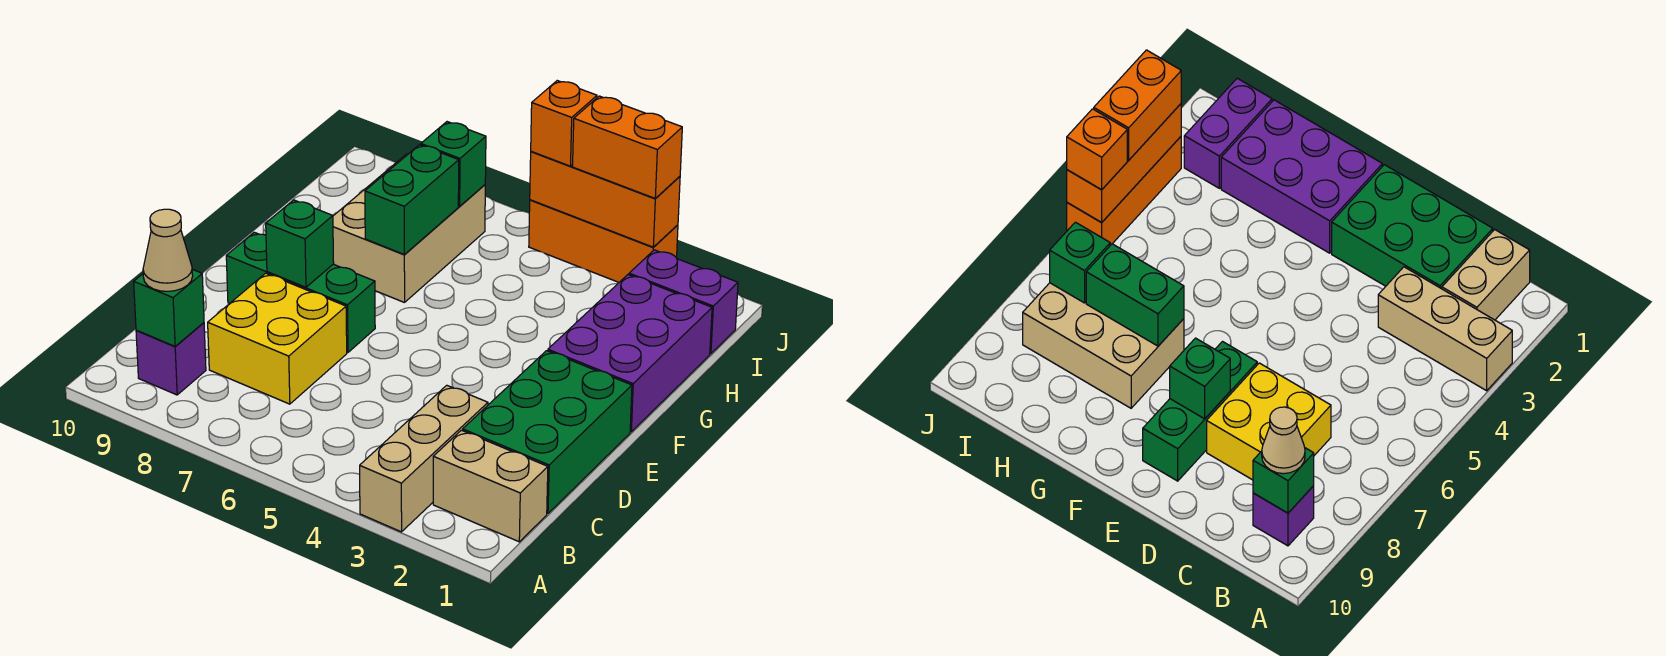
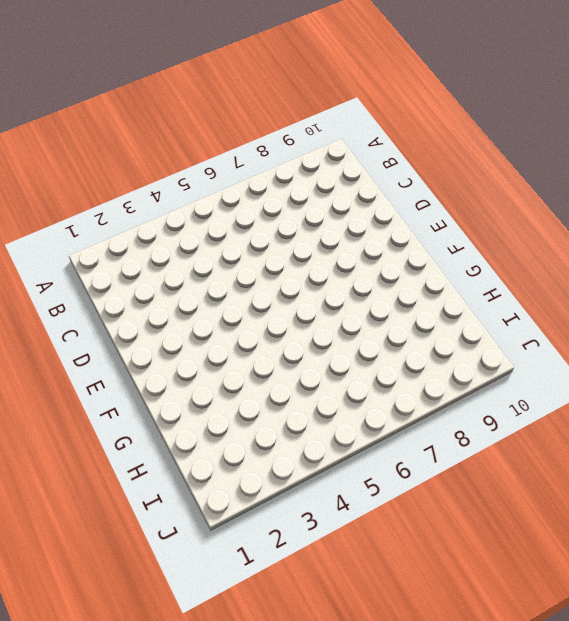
none -> tan brick A3:C3 level 1
none -> tan brick B1:B2 level 1
none -> purple brick B9 level 1

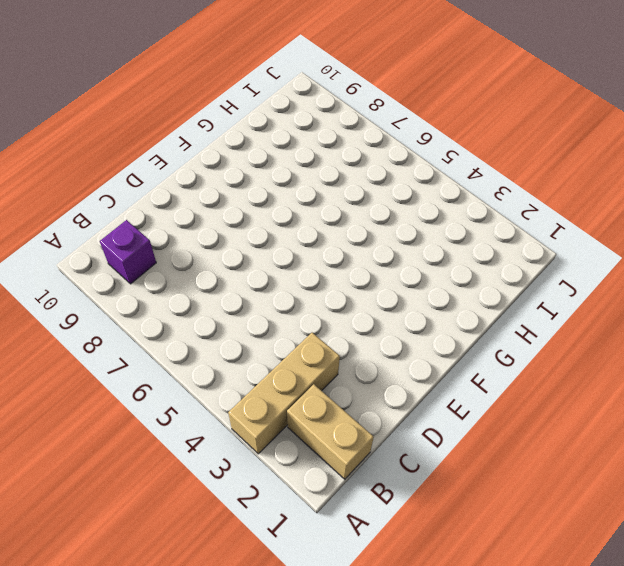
none -> green brick C1:E2 level 1
none -> yellow brick C7:D8 level 1
none -> green brick E7:E9 level 1

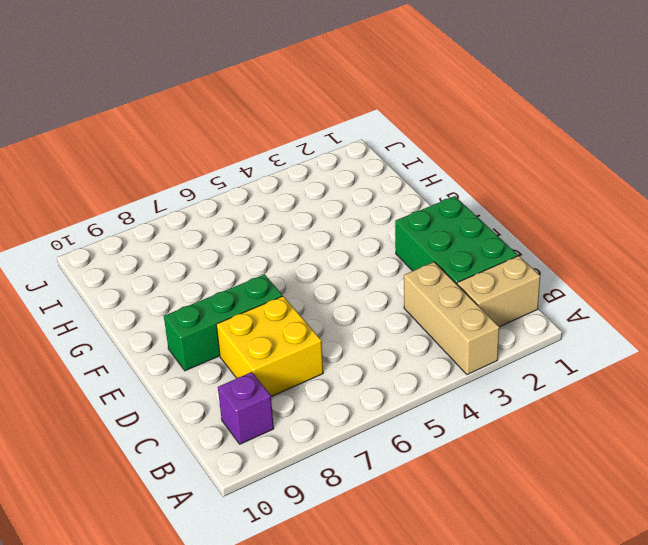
none -> purple brick F1:H2 level 1
none -> tan brick G7:I8 level 1
none -> purple brick I1:I2 level 1

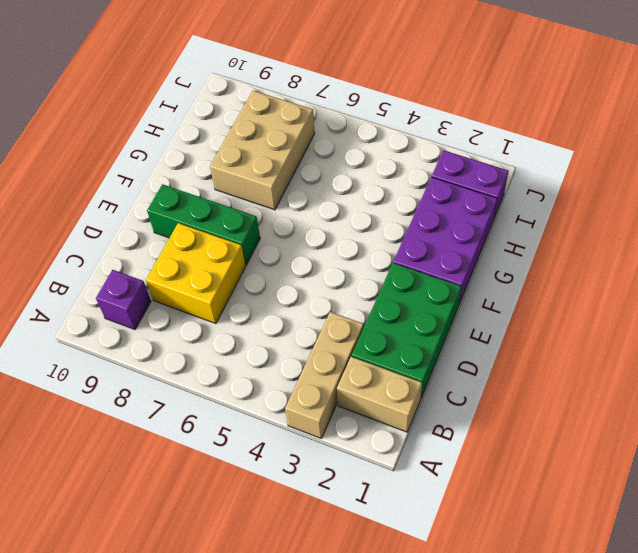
none -> orange brick J3:J5 level 1
none -> green brick B9 level 2
none -> green brick E8 level 2

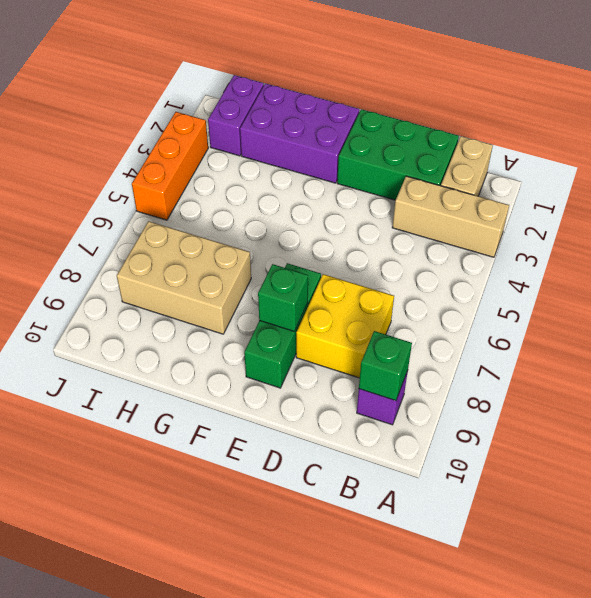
none -> green brick G7:H7 level 2
none -> green brick I7 level 2
none -> orange brick J3:J5 level 2

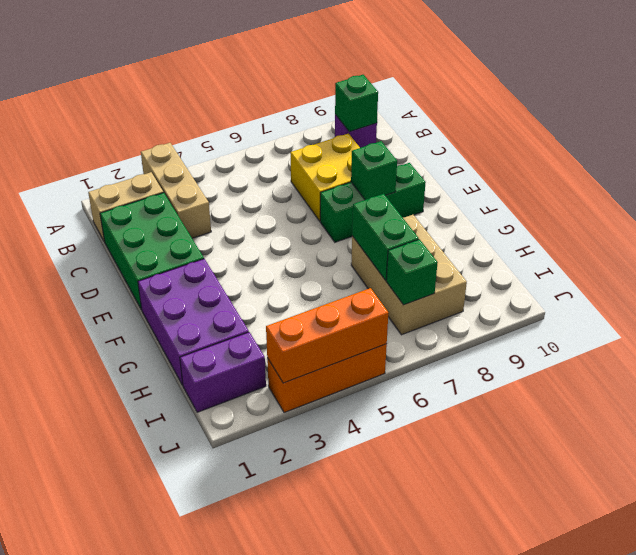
none -> tan cone B9 level 3
none -> orange brick J3:J4 level 3
none -> orange brick J5 level 3

